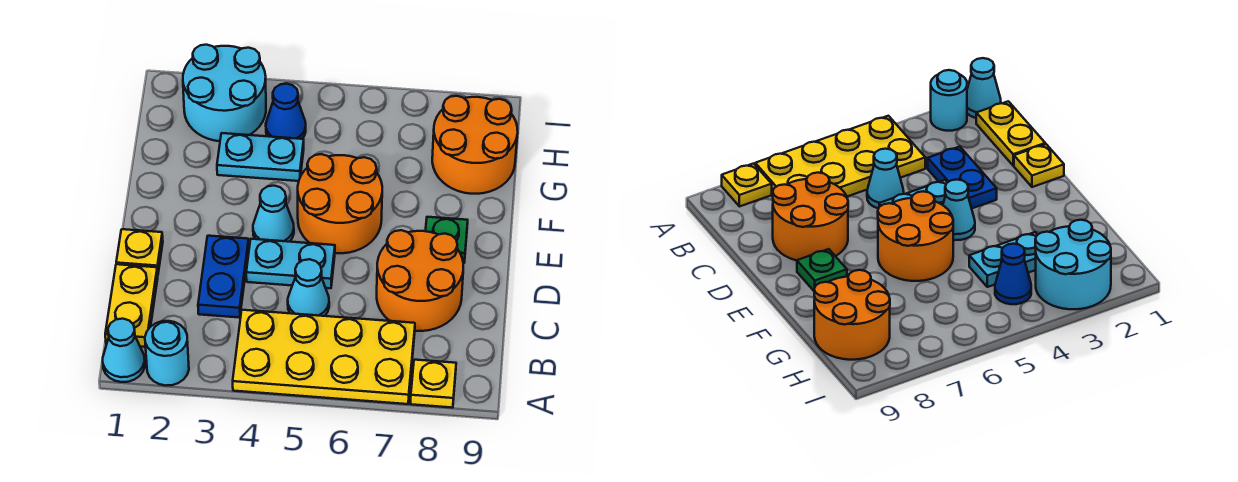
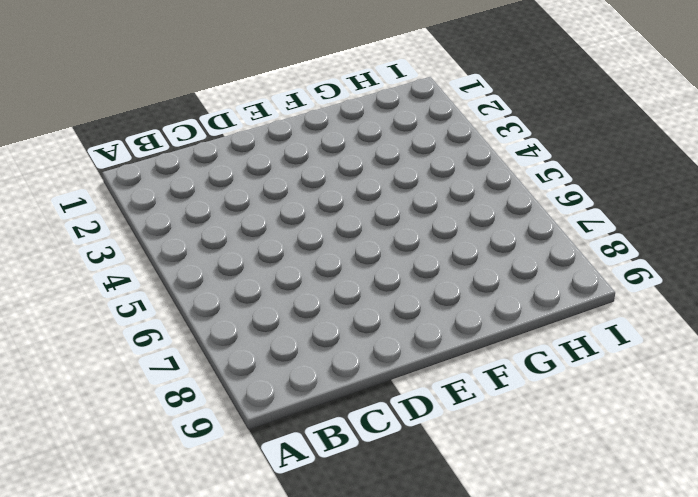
none -> cyan cone A1 level 1
none -> cyan round brick A2 level 1
none -> yellow plate A4:B7 level 1

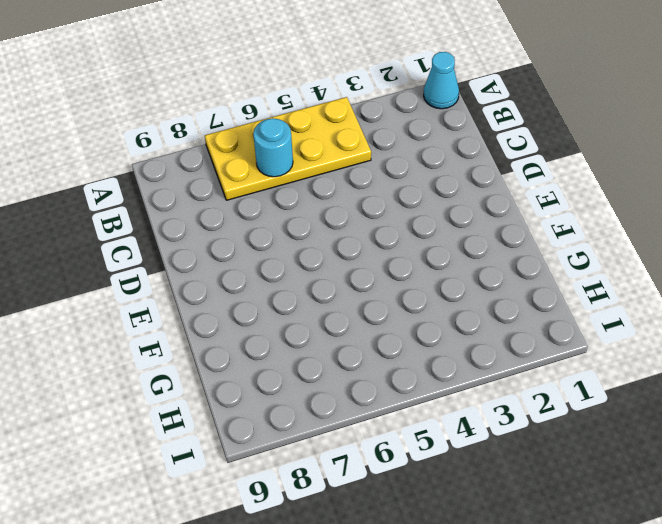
cyan round brick B6 level 2 -> cyan round brick A2 level 1
none -> yellow plate A8 level 1
none -> yellow plate B1:C1 level 1
none -> blue plate C3:D3 level 1

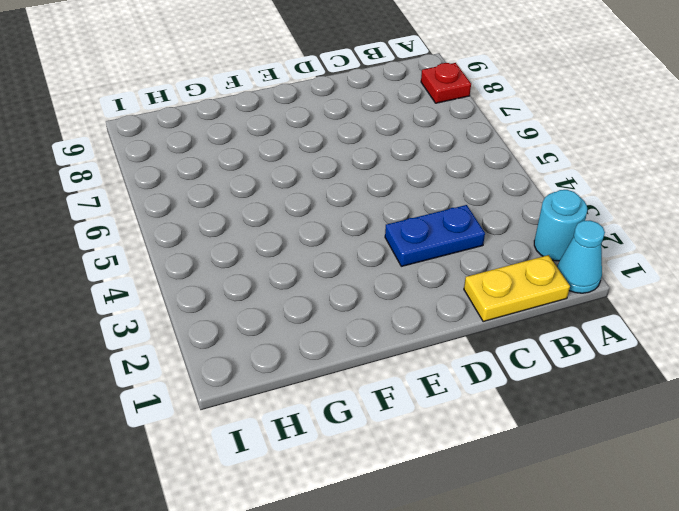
red plate A8 level 1 -> yellow plate A8 level 1
none -> yellow plate A4:B7 level 1
none -> cyan cone C5 level 1
none -> orange round brick C7:D8 level 1

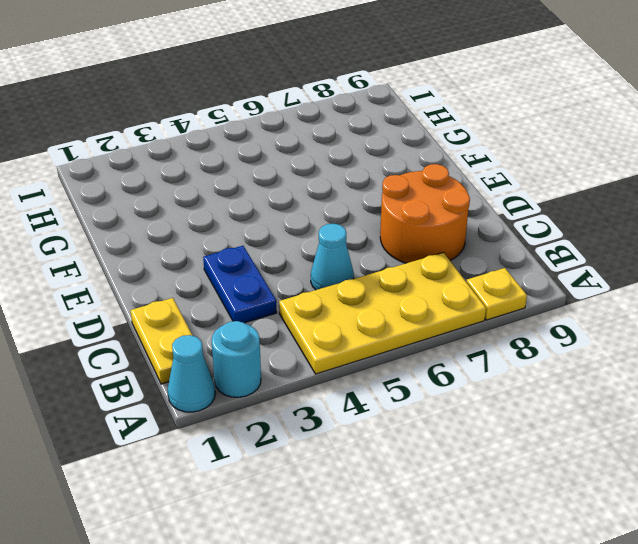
none -> yellow plate D1 level 1
none -> cyan plate D4:D5 level 1
none -> cyan cone E4 level 1

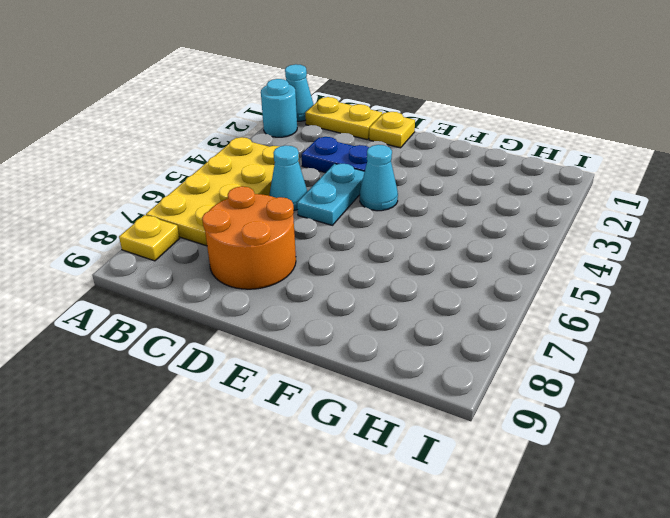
none -> orange round brick E5:F6 level 1
none -> green plate E8 level 1
none -> cyan plate G3:G4 level 1

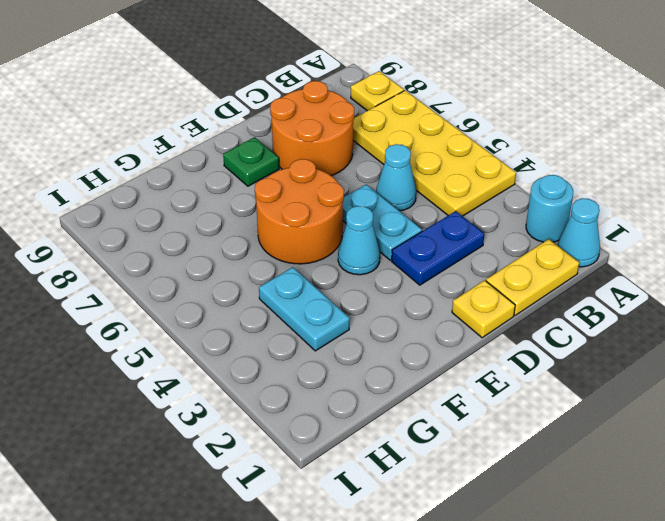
none -> orange round brick G8:H9 level 1
none -> cyan round brick H2:I3 level 1
none -> blue cone H4 level 1

